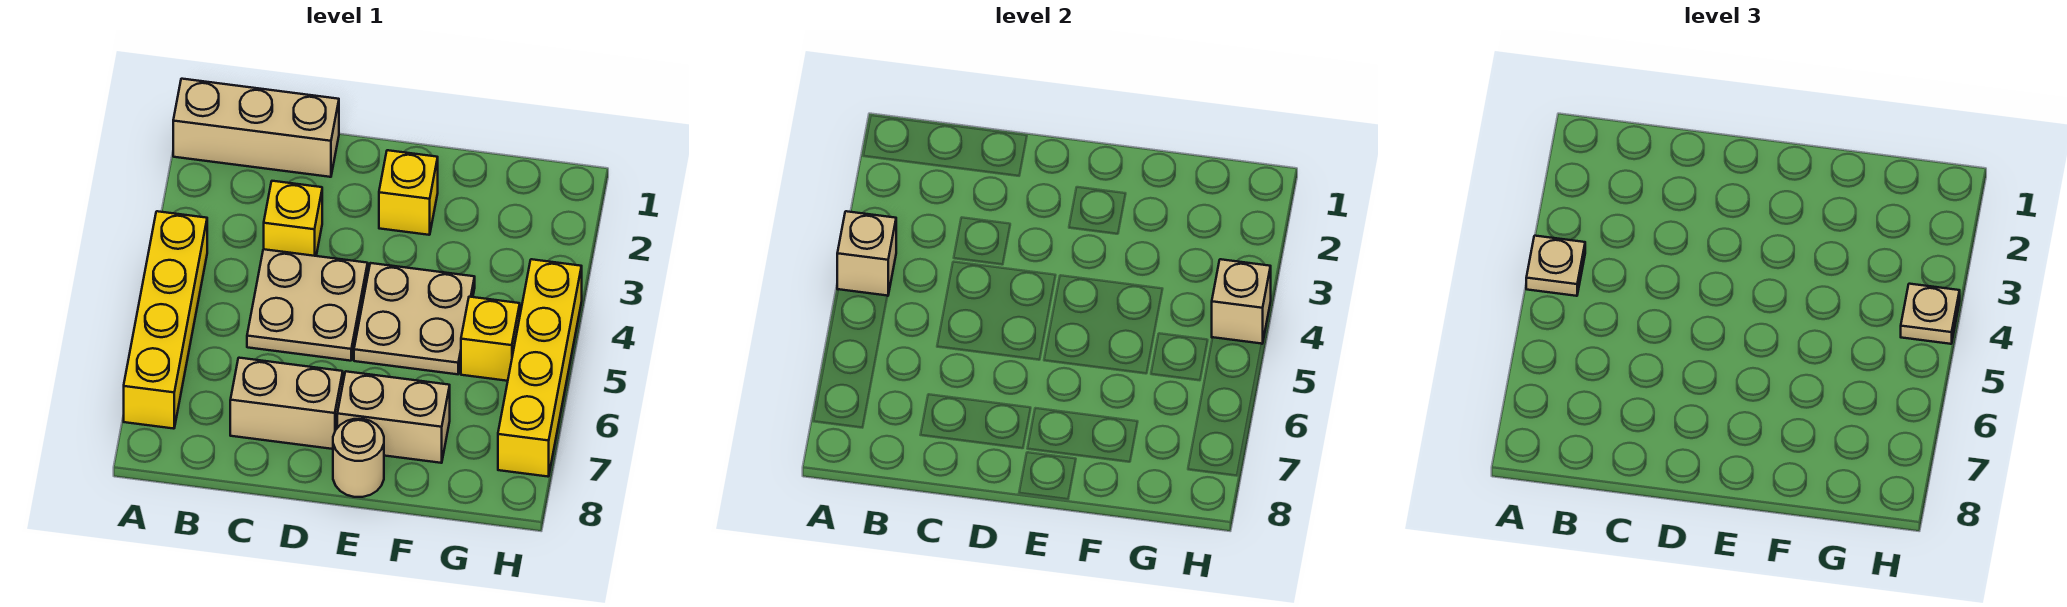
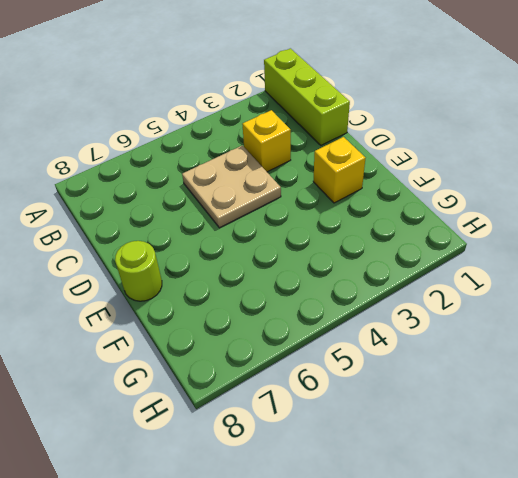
lime brick A1:C1 level 1 -> tan brick A1:C1 level 1
lime round brick E8 level 1 -> tan round brick E8 level 1
none -> yellow brick A4:A7 level 1
none -> tan brick C7:D7 level 1
none -> tan plate E4:F5 level 1

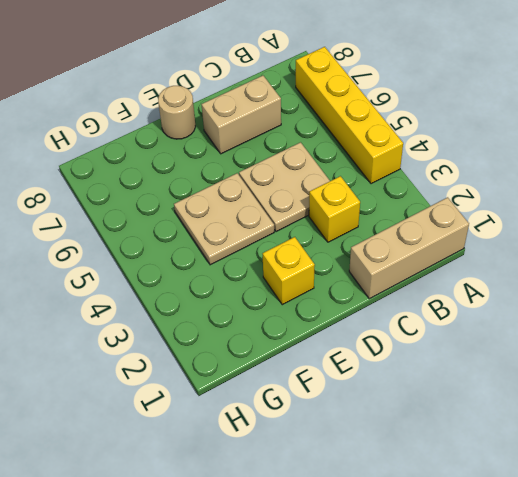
none -> tan brick E7:F7 level 1
none -> yellow brick G5 level 1
none -> yellow brick H4:H7 level 1

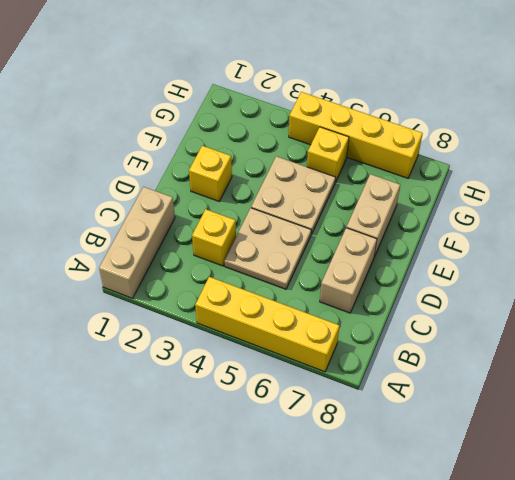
none -> tan round brick E8 level 1
none -> tan brick A4 level 2
none -> tan brick H4 level 2

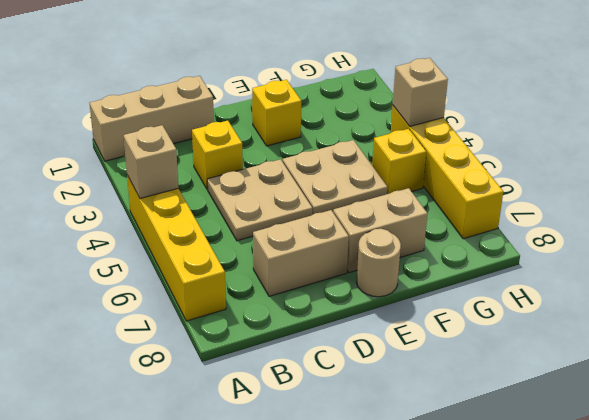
none -> tan plate A4 level 3
none -> tan plate H4 level 3

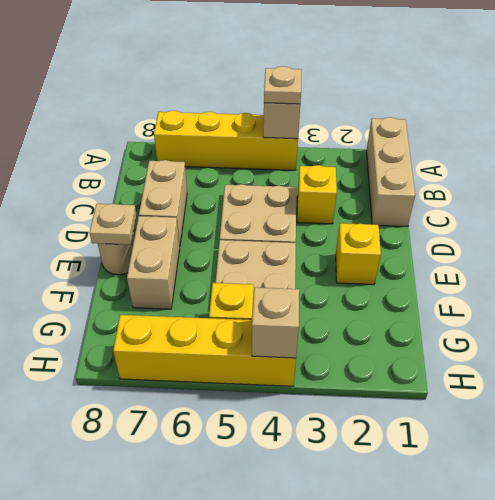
tan plate E8 level 2 -> tan plate H4 level 3

